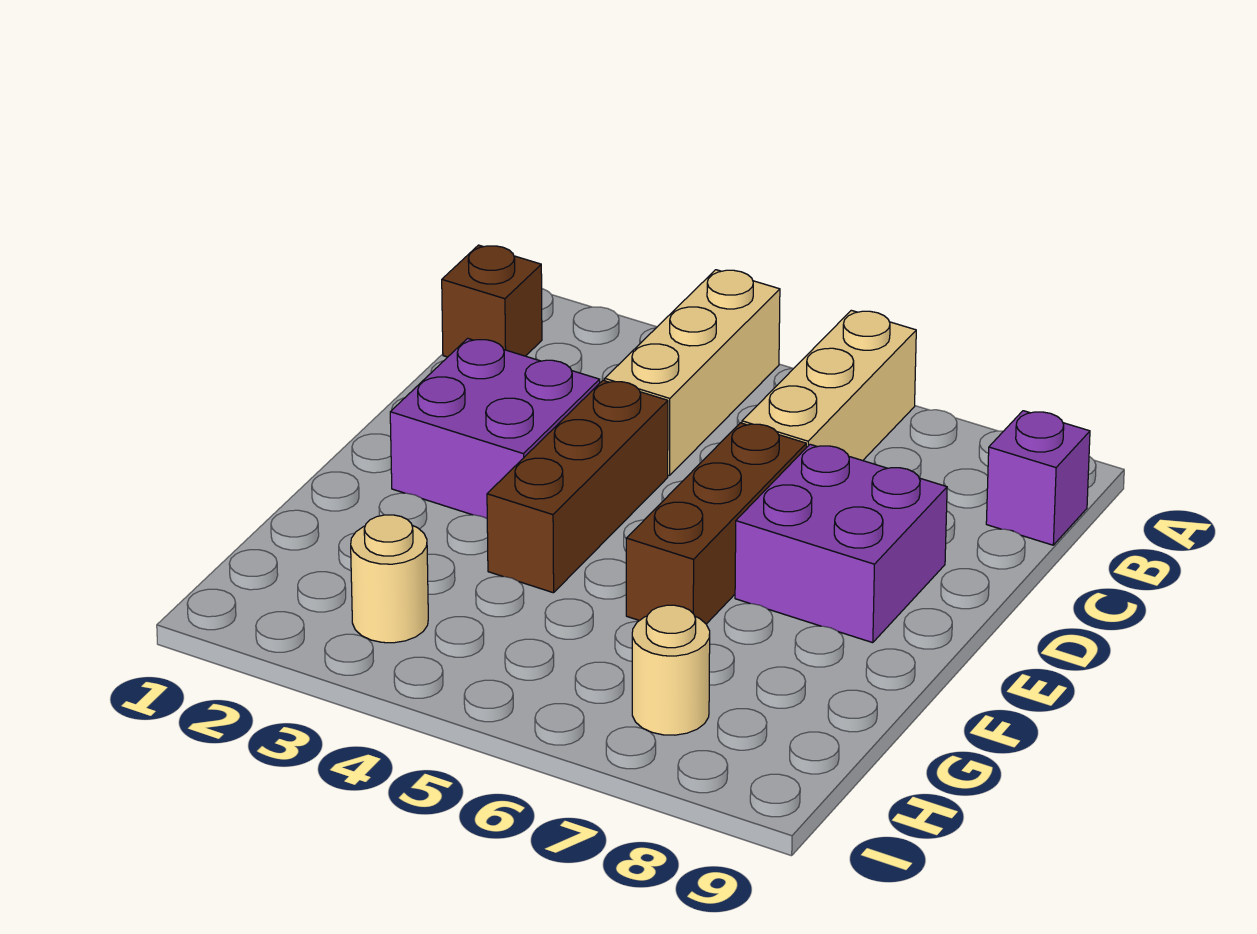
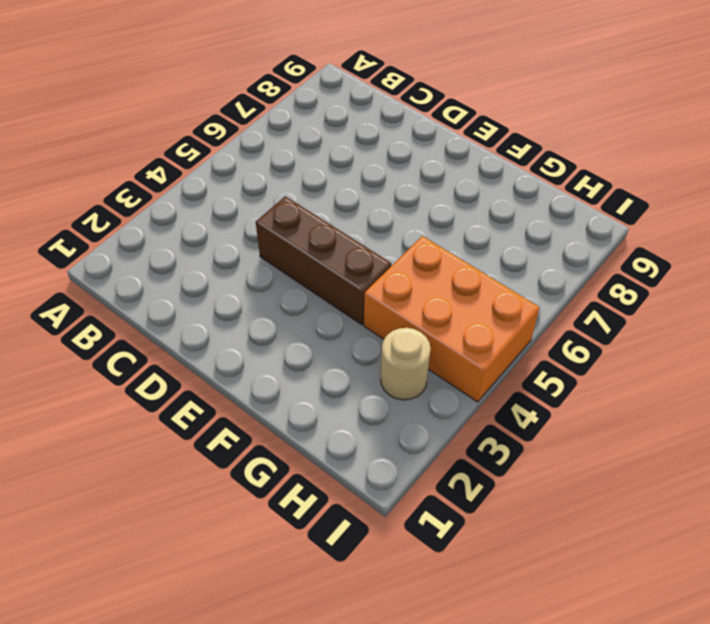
orange brick G4:I5 level 1 -> none
none -> tan brick A4:C4 level 1
none -> tan brick A6:C6 level 1

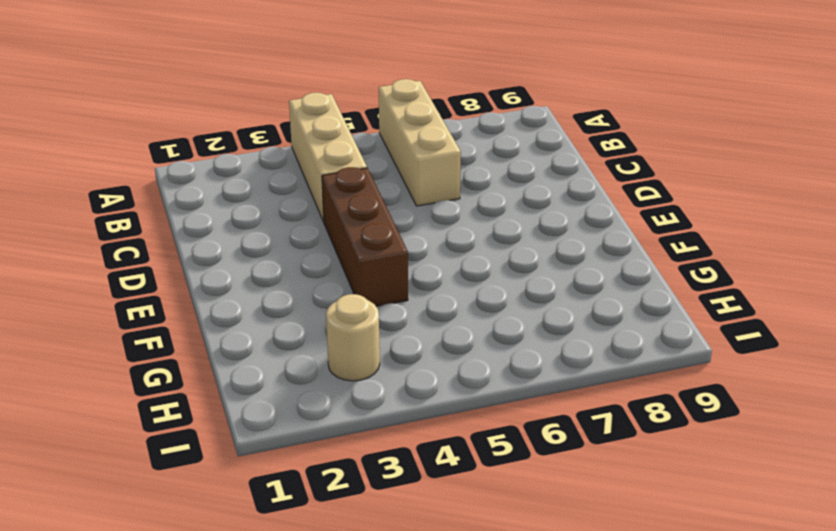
none -> brown brick B1 level 1
none -> purple brick B9 level 1

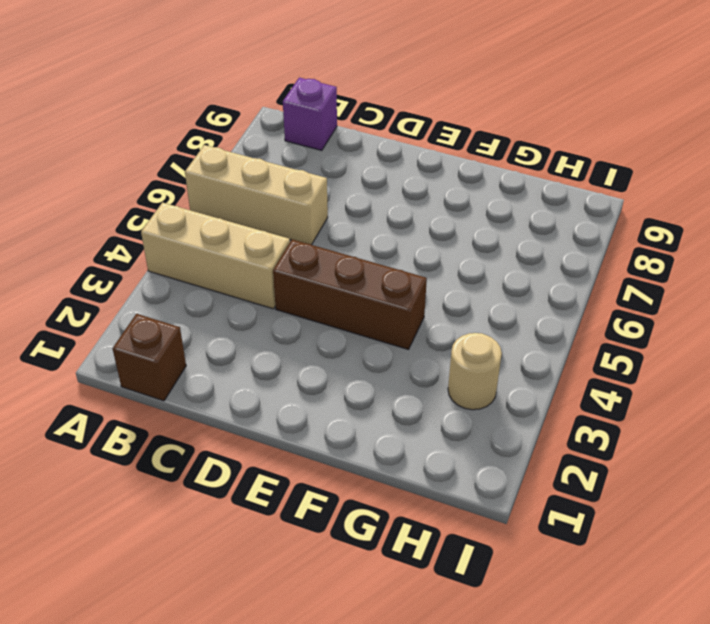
none -> purple brick D2:E3 level 1
none -> brown brick D6:F6 level 1

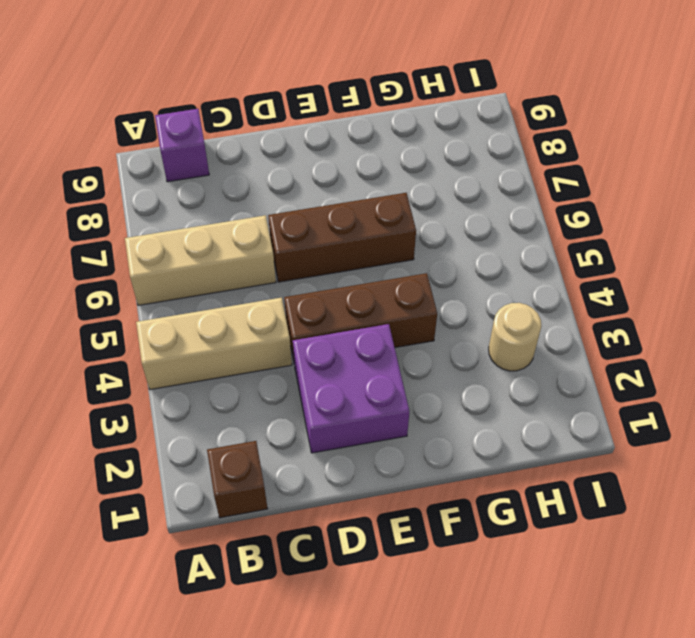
none -> purple brick D7:E8 level 1
none -> tan round brick H7 level 1

